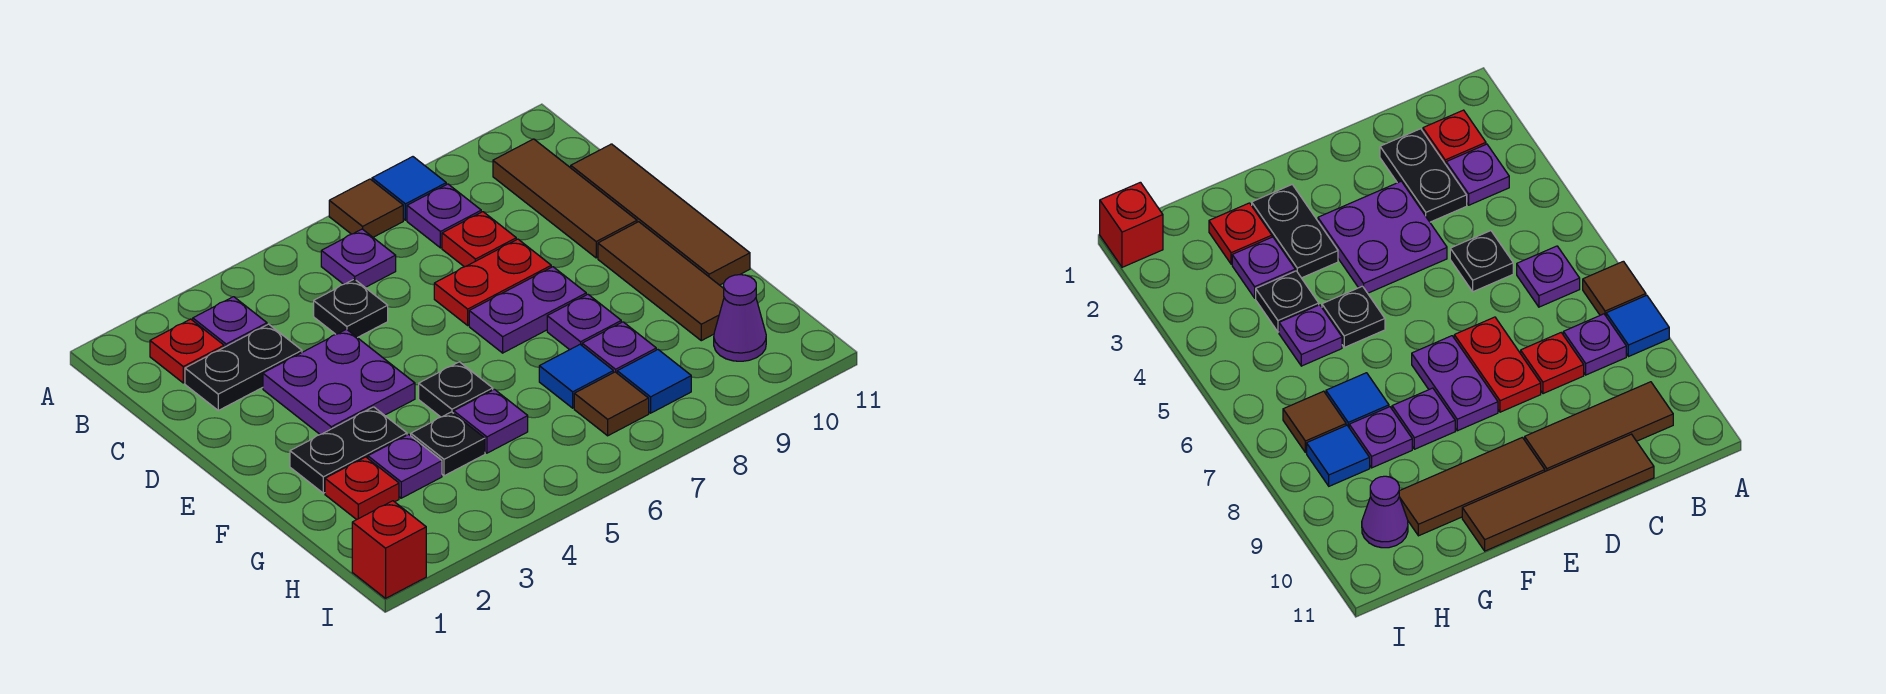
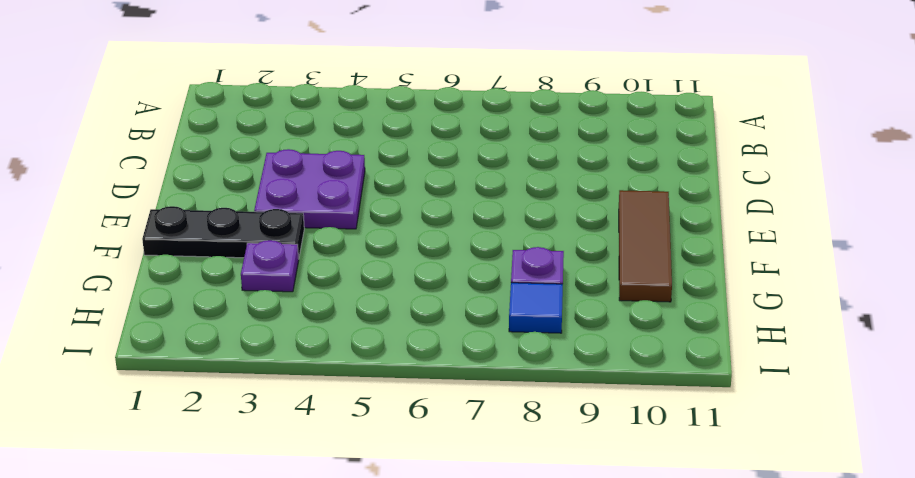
black plate F1:F3 level 1 -> black plate F2:F3 level 1
none -> brown tile A7 level 1
none -> blue tile A8 level 1
none -> red plate B2 level 1

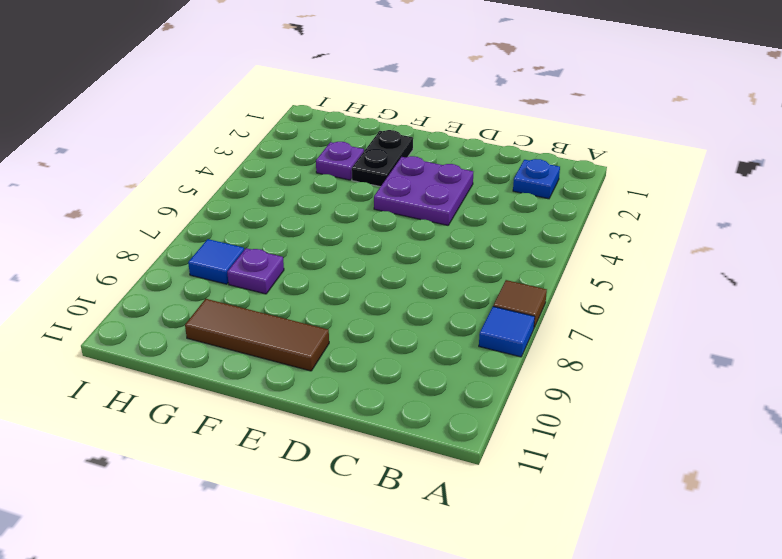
blue plate B2 level 1 -> red plate B2 level 1
none -> purple plate B3 level 1
none -> purple plate B6 level 1
none -> purple plate B8 level 1

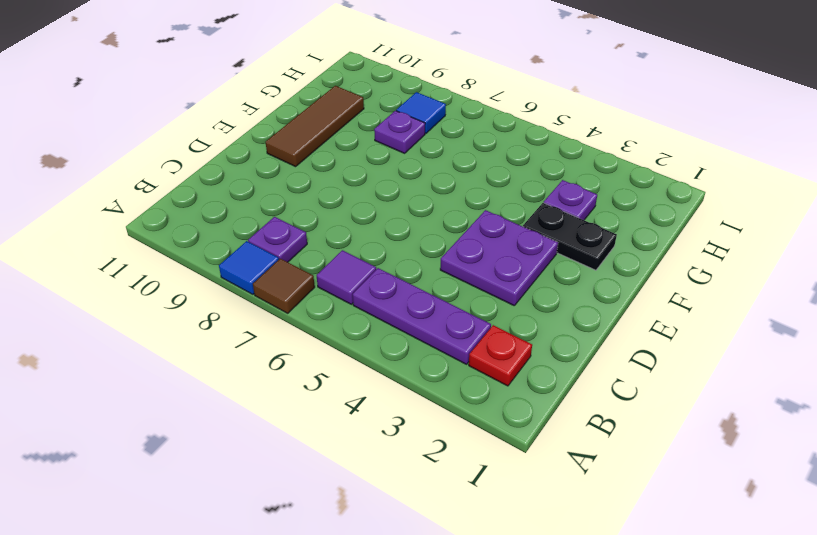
purple plate B3:B5 level 1 -> purple plate B3 level 1
purple tile B6 level 1 -> purple plate B6 level 1
none -> brown tile B10:D10 level 1
none -> black plate C2:C3 level 1
none -> black plate C5 level 1

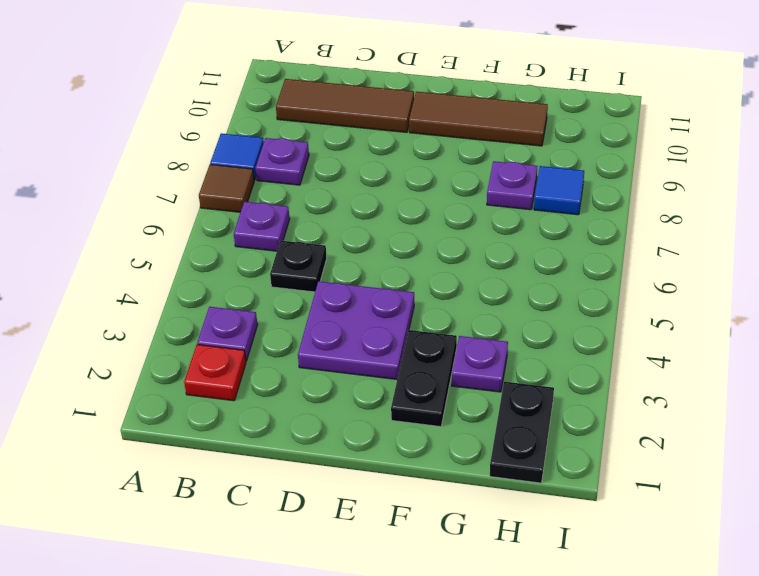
black plate H1:H2 level 1 -> black plate C2:C3 level 1
none -> red plate C8 level 1
none -> brown tile C11:F11 level 1
none -> red plate D7:D8 level 1

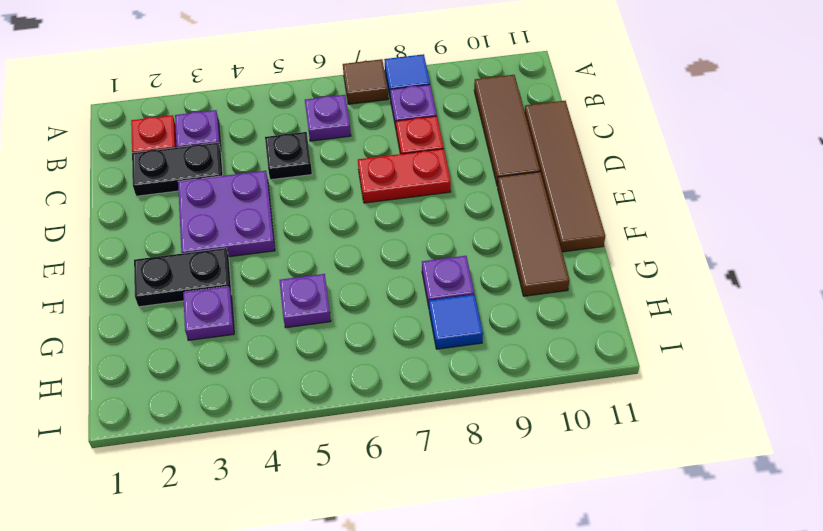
none -> purple plate E7:E8 level 1
none -> black plate F5 level 1
none -> purple plate F8 level 1

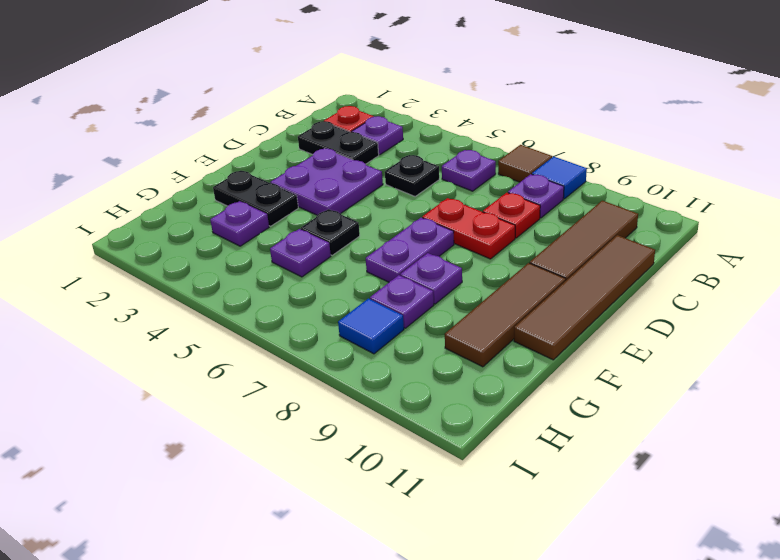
purple plate E7:F7 level 1 -> purple plate E7:E8 level 1
none -> red plate G2 level 1
none -> black plate G4 level 1
none -> blue tile G7 level 1

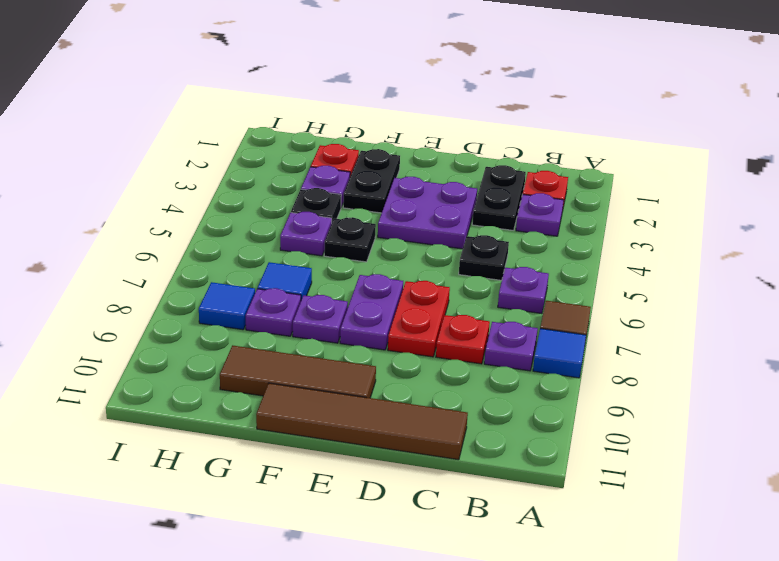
none -> brown tile B10:D10 level 1
none -> brown tile H7 level 1
none -> purple cone H10 level 1

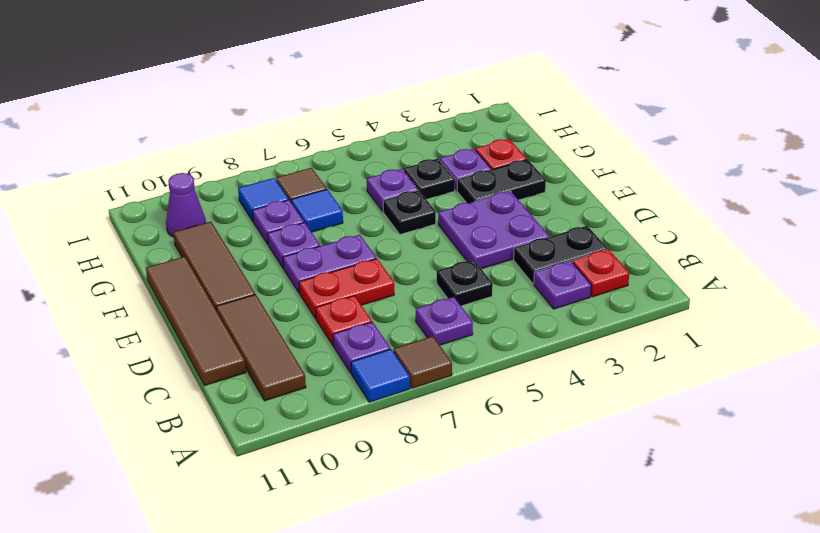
none -> red brick I1 level 1

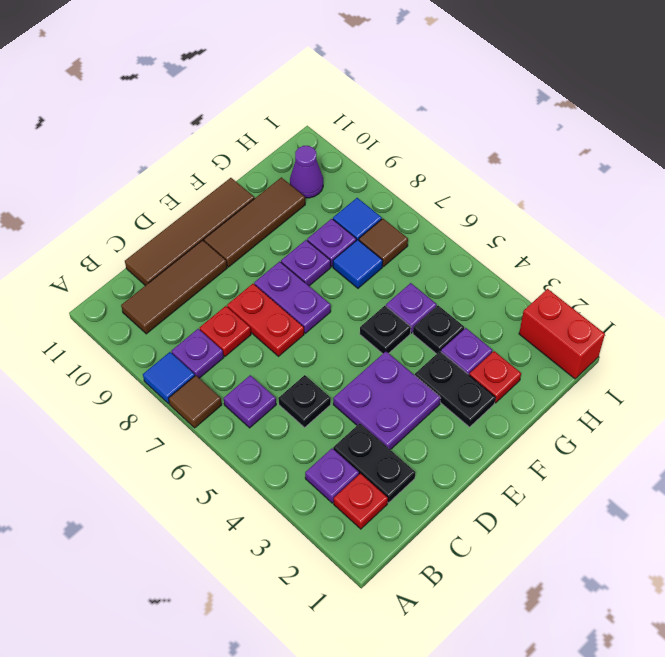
red brick I1:I2 level 1 -> red brick I1 level 1

